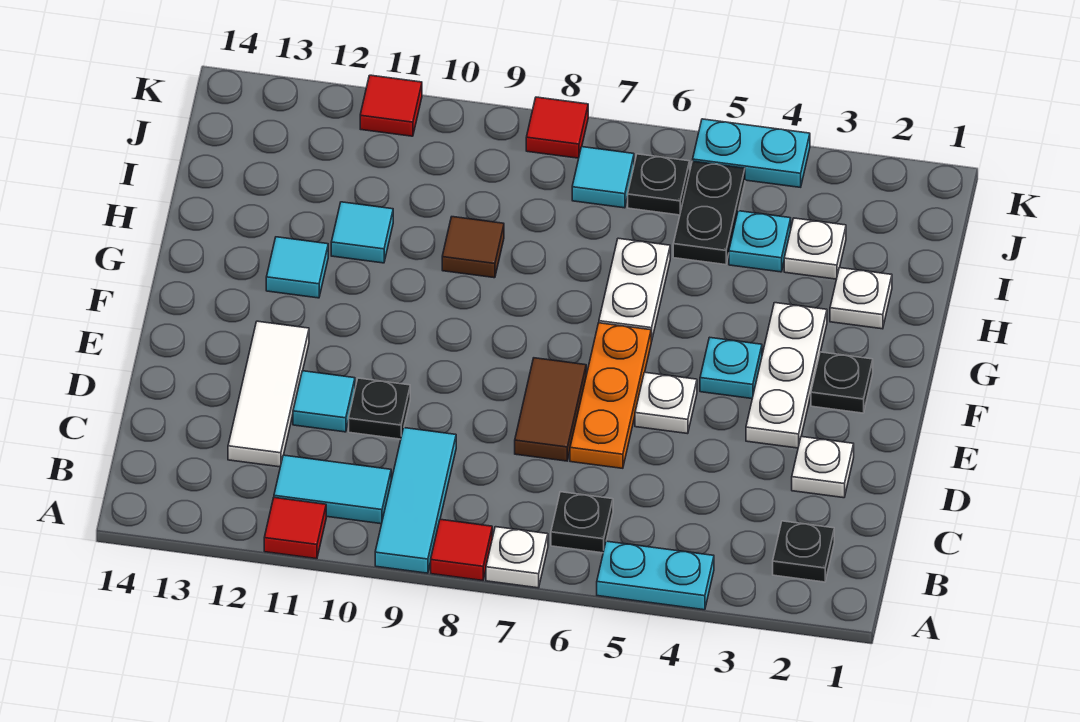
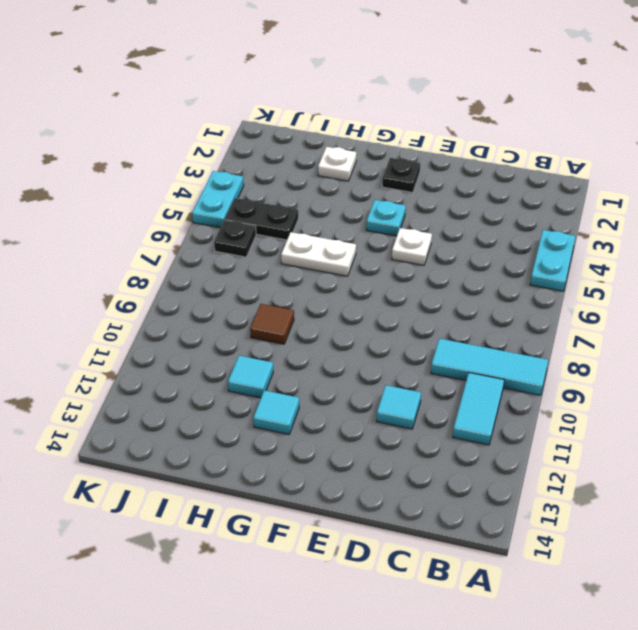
none -> white plate A7 level 1
none -> red tile A8 level 1
none -> red tile A11 level 1
none -> black plate B2 level 1

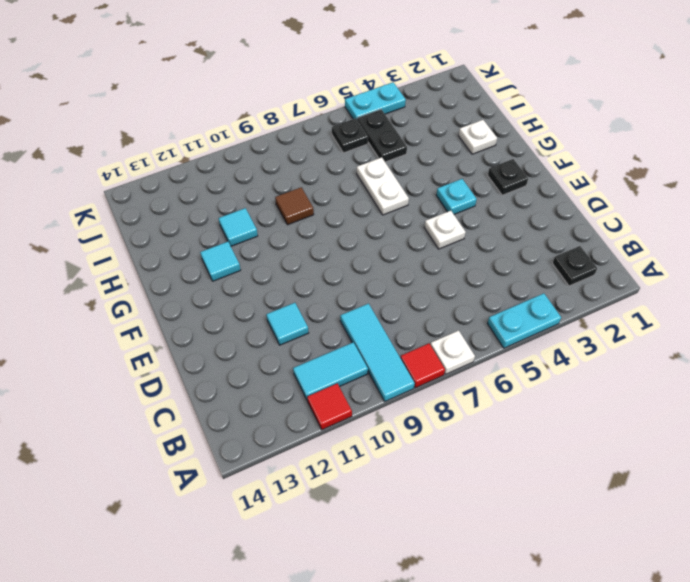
none -> black plate B6 level 1
none -> white tile C12:E12 level 1
none -> white plate D2 level 1
none -> orange plate D6:F6 level 1

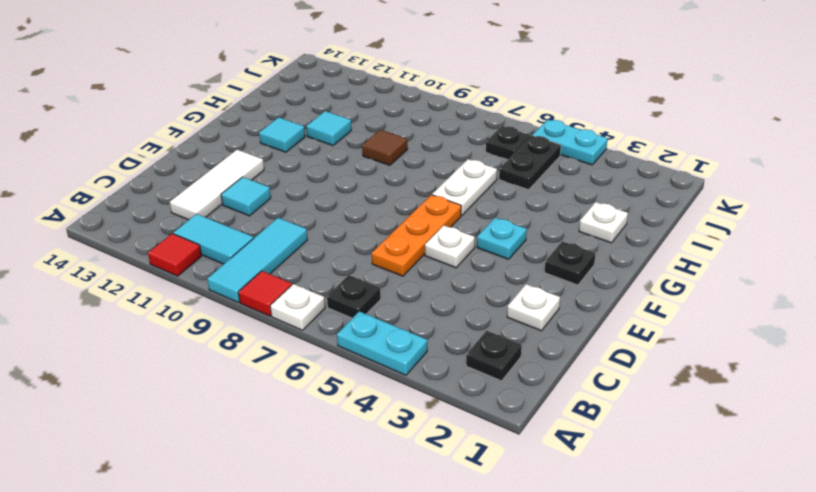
none -> brown tile D7:E7 level 1
none -> black plate D10 level 1
none -> white plate E3:G3 level 1
none -> white plate I3 level 1

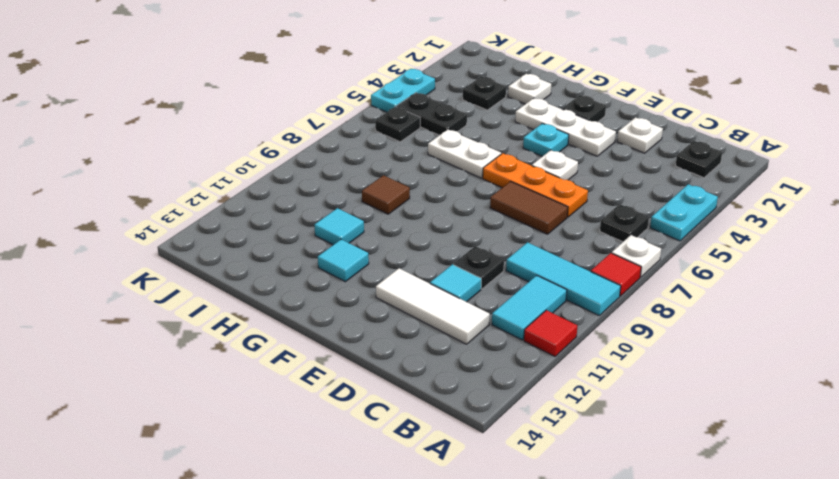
black plate I3 level 1 -> white plate I3 level 1
none -> cyan plate I4 level 1
none -> cyan tile J7 level 1
none -> red tile K8 level 1
none -> red tile K11 level 1

